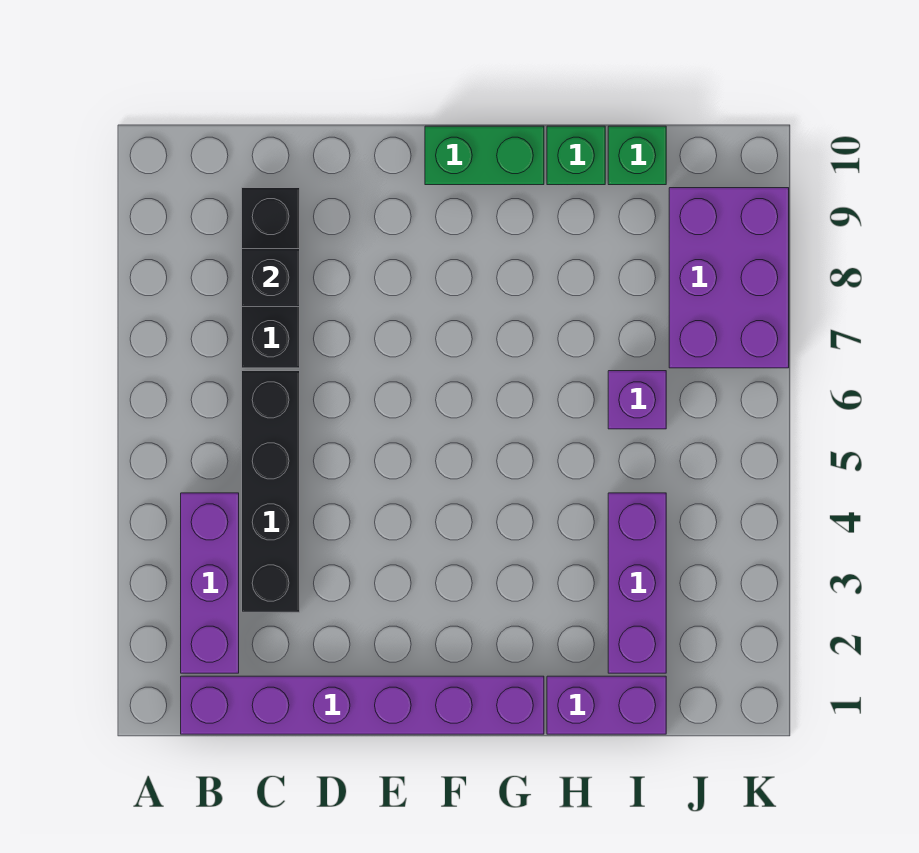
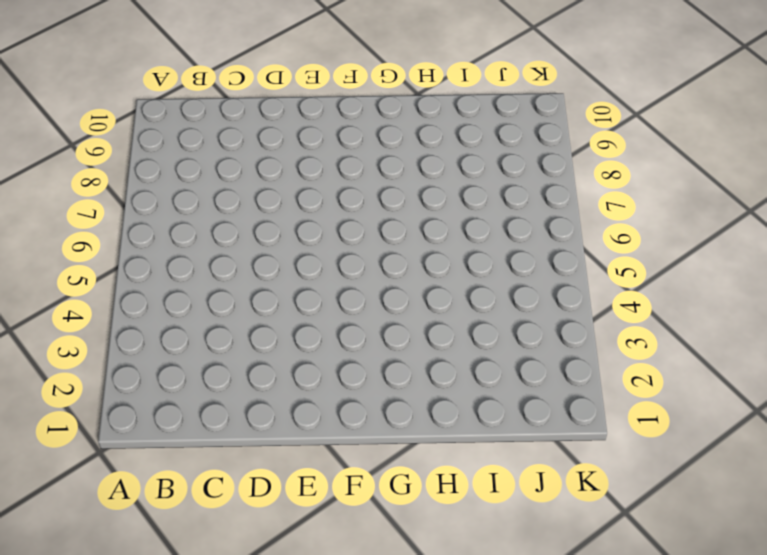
none -> purple brick B1:G1 level 1
none -> purple brick B2:B4 level 1
none -> black brick C3:C6 level 1

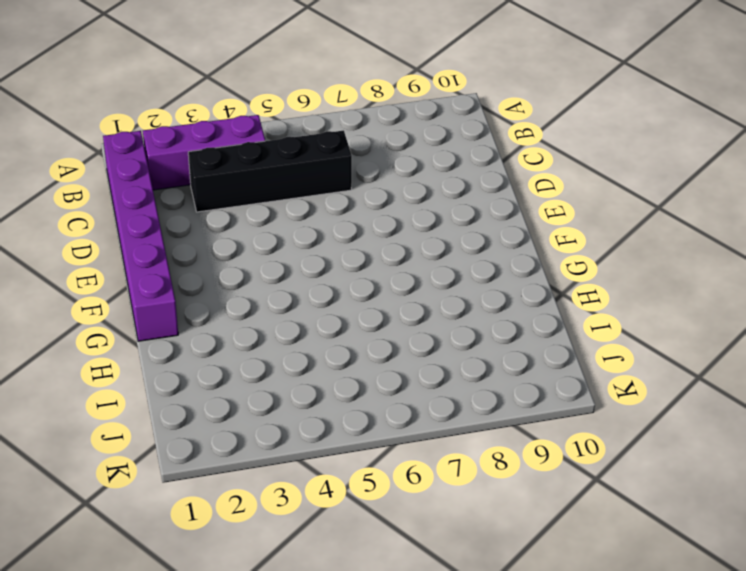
none -> black brick C7:C9 level 1
none -> green brick F10:G10 level 1
none -> purple brick H1:I1 level 1

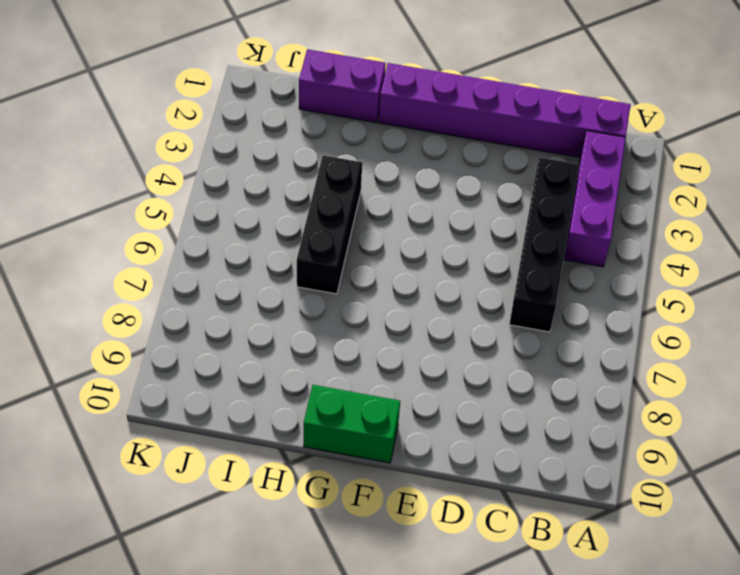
black brick H4:H6 level 1 -> black brick C7:C9 level 1
none -> green brick H10 level 1
none -> purple brick I2:I4 level 1
none -> purple brick I6 level 1

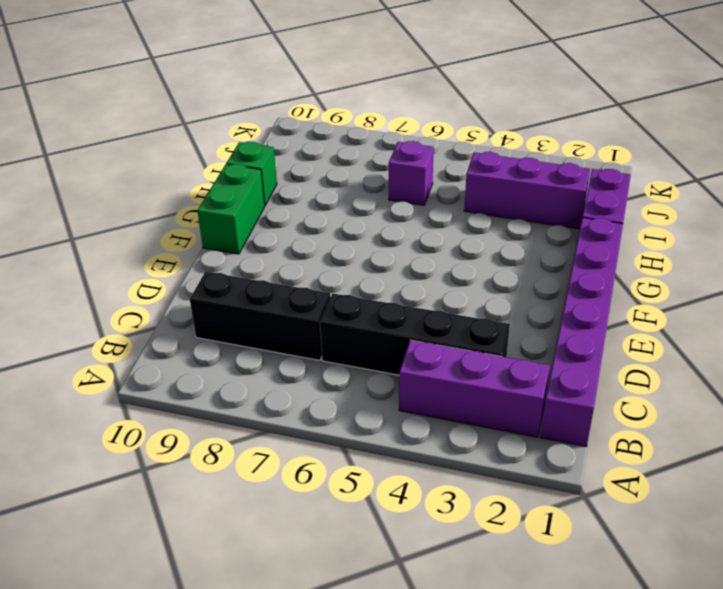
none -> green brick I10 level 1
none -> purple brick J7:K9 level 1
none -> black brick C8 level 2

